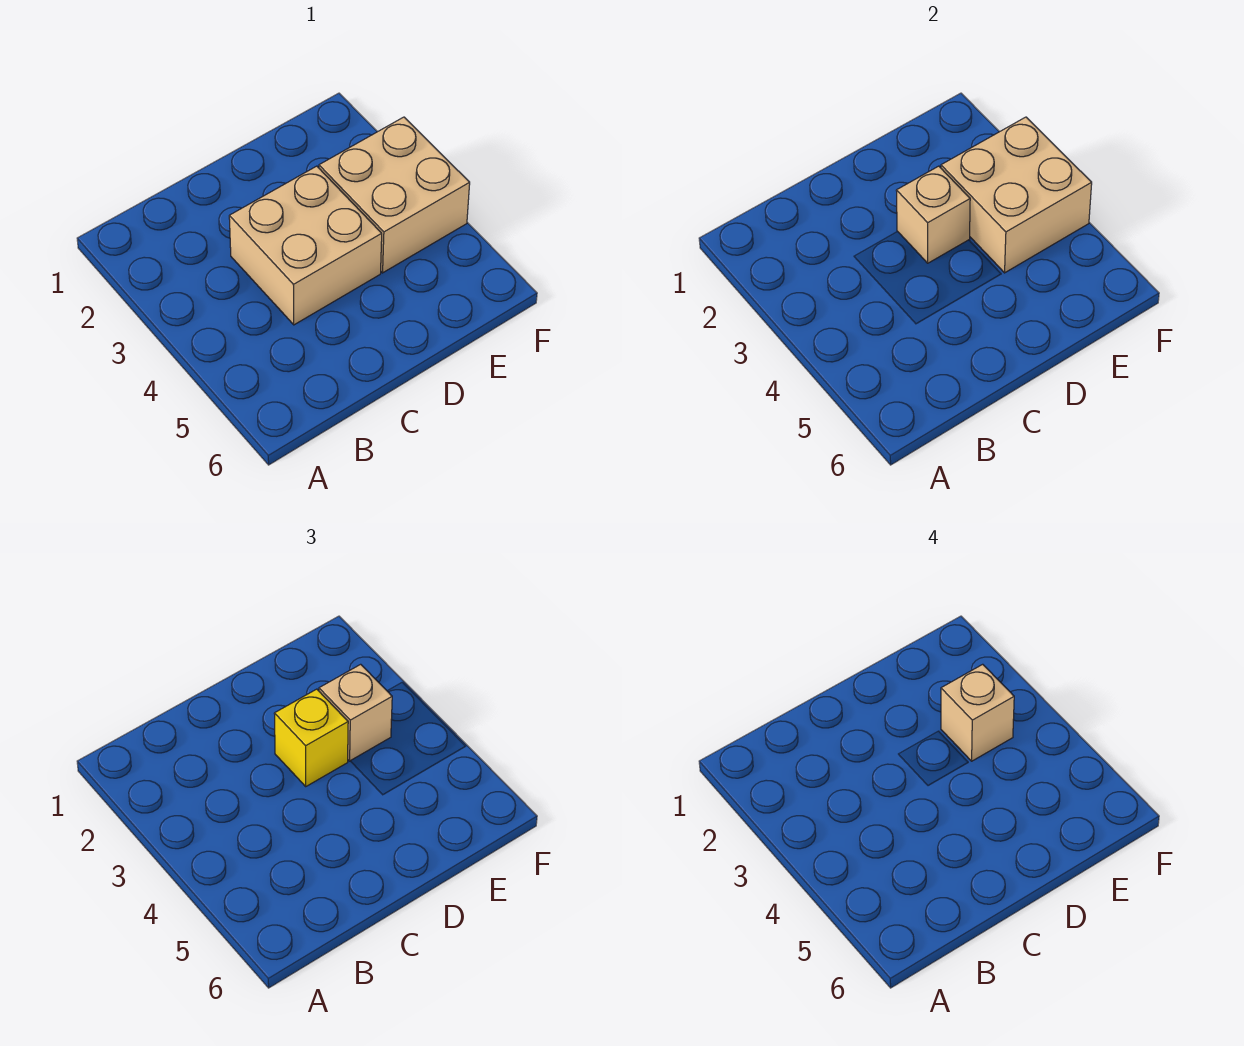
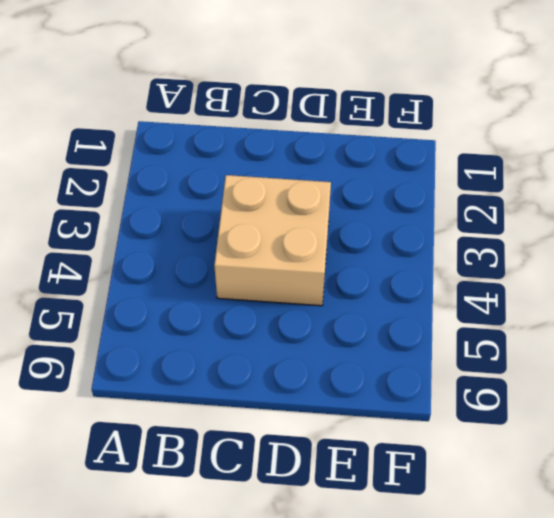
none -> tan brick E3:F4 level 1
none -> tan brick D3 level 2

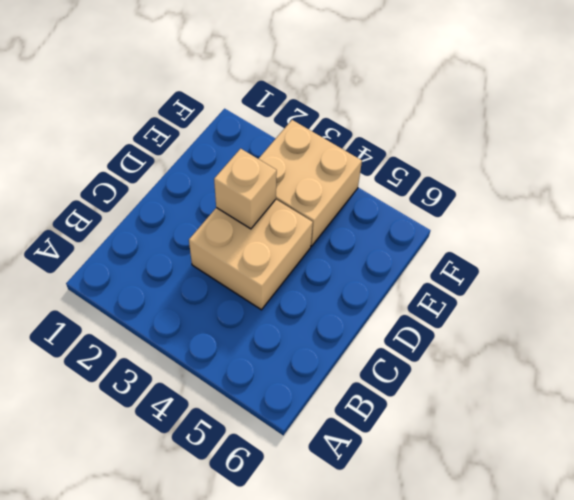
none -> tan brick E3:F4 level 2
none -> yellow brick D3 level 3

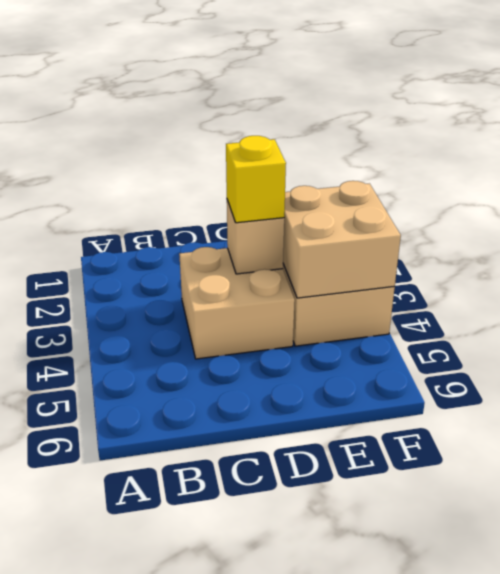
none -> tan brick E3 level 3
none -> tan brick E3 level 4

